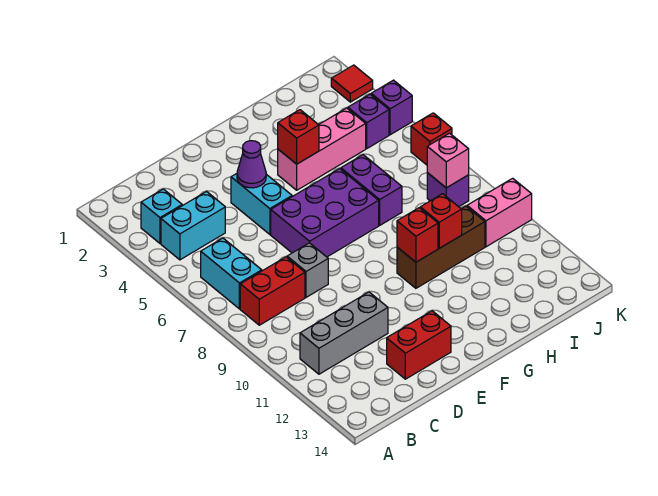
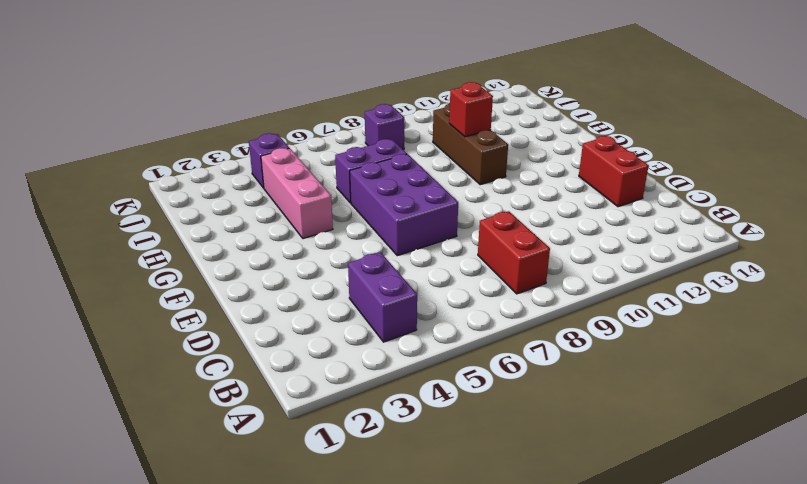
purple brick B4:C4 level 1 -> cyan brick B4:C4 level 1
none -> cyan brick B3 level 1
none -> cyan brick B6:B7 level 1
none -> grey brick B11:D11 level 1

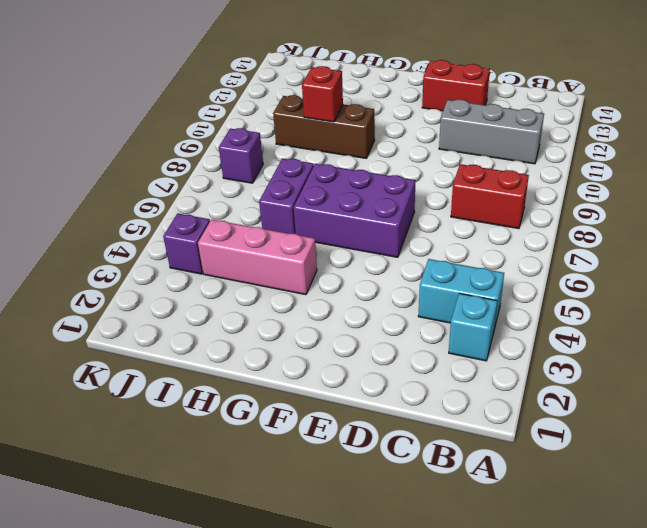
none -> cyan brick B6:B7 level 1
none -> grey brick D8 level 1
none -> cyan brick E4:E5 level 1

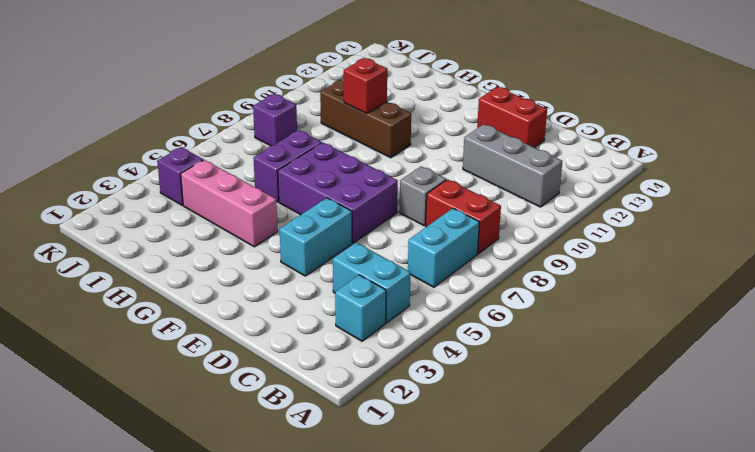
none -> pink brick J10:K10 level 1
none -> red tile K2 level 1
none -> purple brick K4 level 1

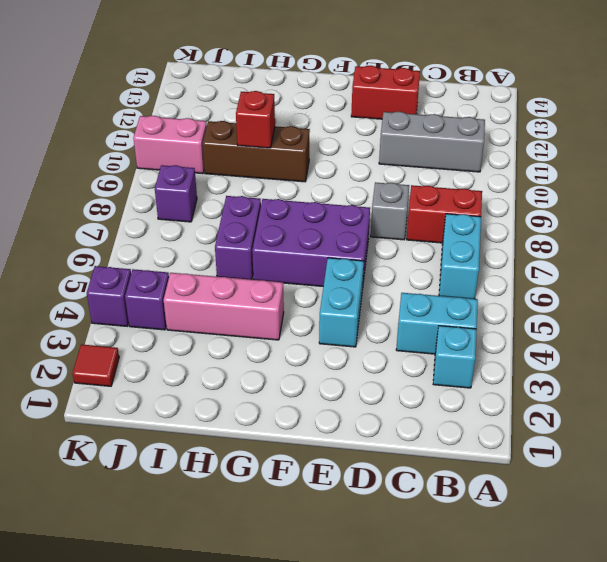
none -> red brick K6 level 1
none -> purple cone E4 level 2
none -> red brick G4 level 2

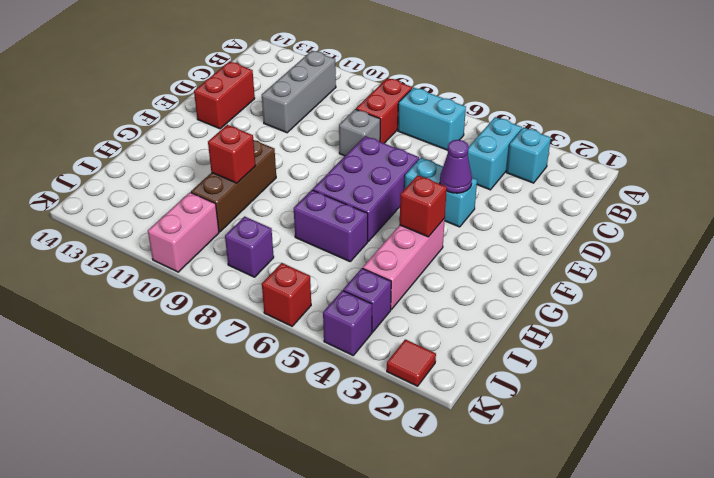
none -> red brick G10 level 2
none -> pink brick J8 level 2

